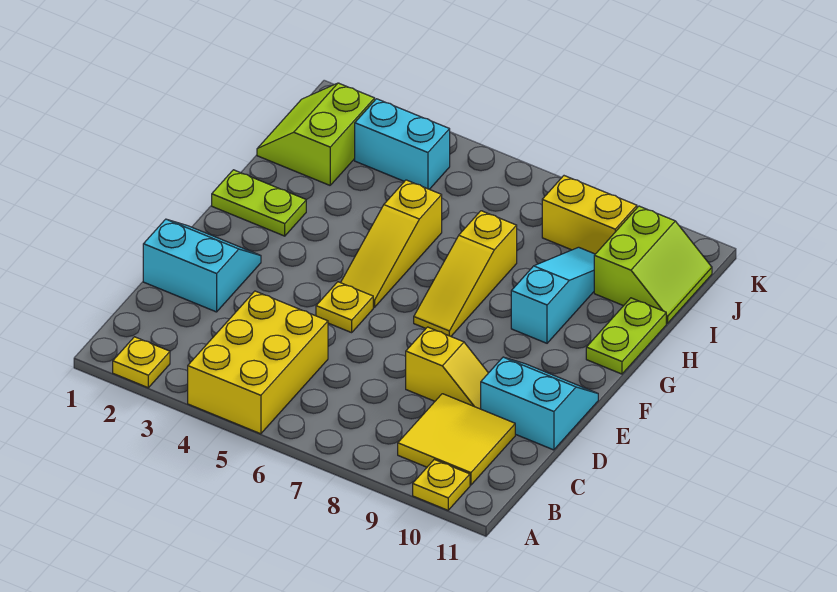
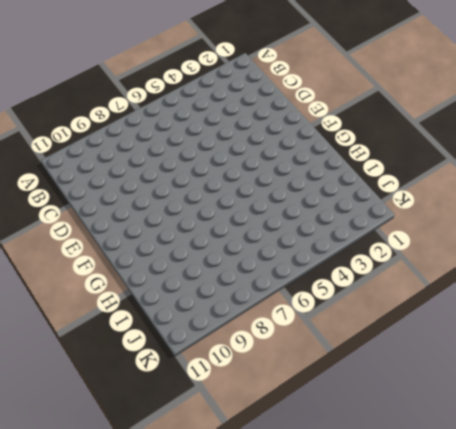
none -> yellow plate A2 level 1
none -> yellow brick A4:C5 level 1
none -> yellow plate A10 level 1

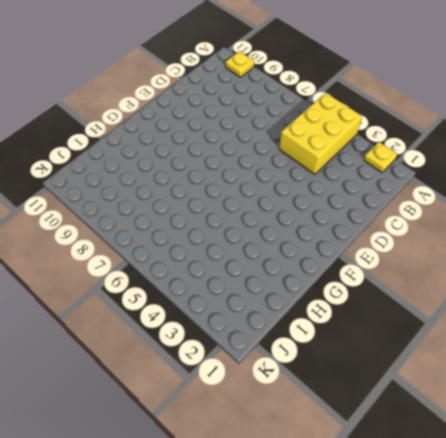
none -> yellow tile B9:C10 level 1
none -> cyan slope D1:E2 level 1 top D
none -> yellow slope D8:D9 level 1 top 8

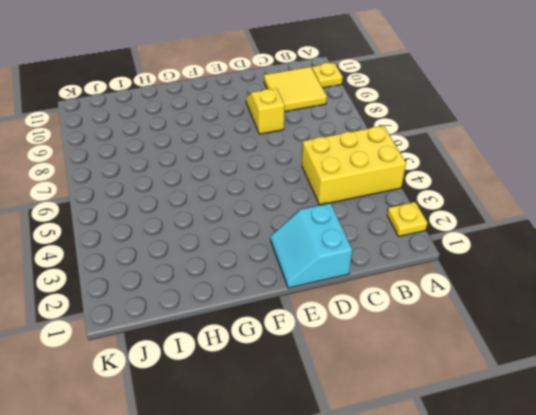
none -> cyan slope D10:E11 level 1 top D
none -> yellow plate E5 level 1
none -> yellow slope F5:H5 level 1 top H

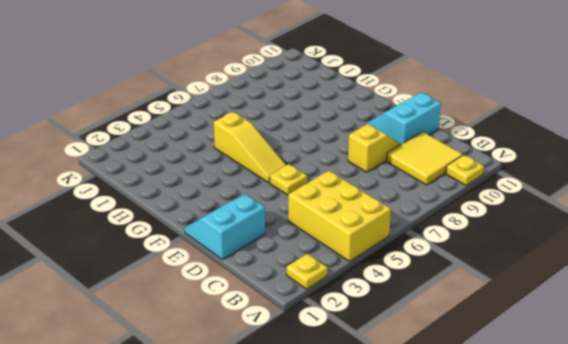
none -> yellow slope F7:H7 level 1 top H
none -> lime plate G1:G2 level 1
none -> cyan slope G9:I9 level 1 top G

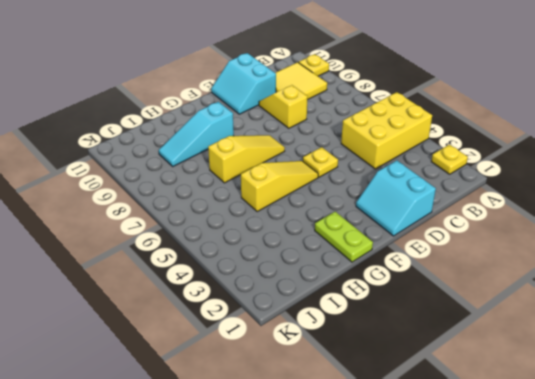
none -> lime plate G11:H11 level 1
none -> lime slope I1:J2 level 1 top 2
none -> lime slope I10:J11 level 1 top 10

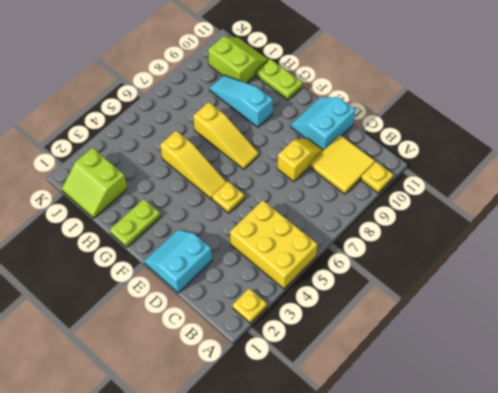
none -> cyan brick J3:J4 level 1
none -> yellow brick J8:J9 level 1

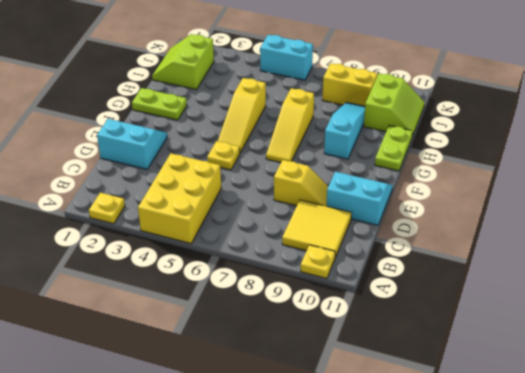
cyan brick K5:K6 level 1 -> cyan brick J3:J4 level 1

